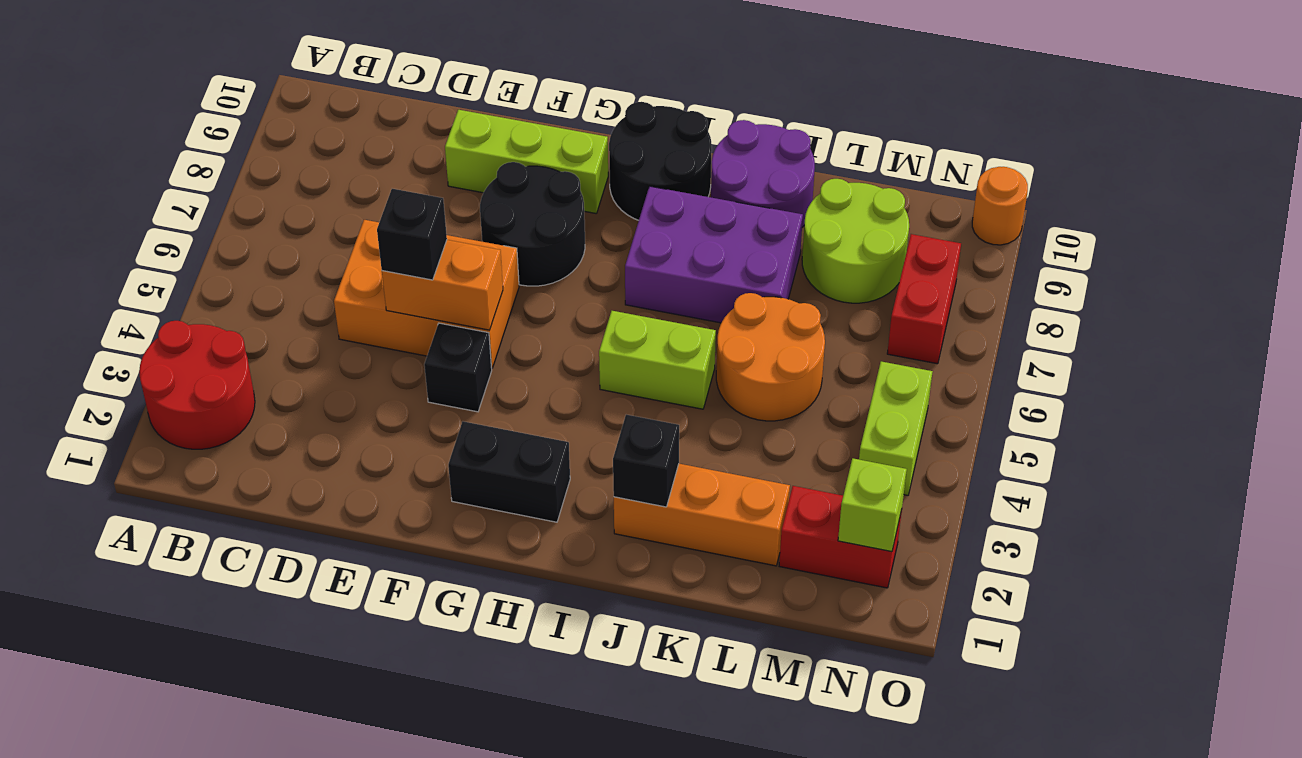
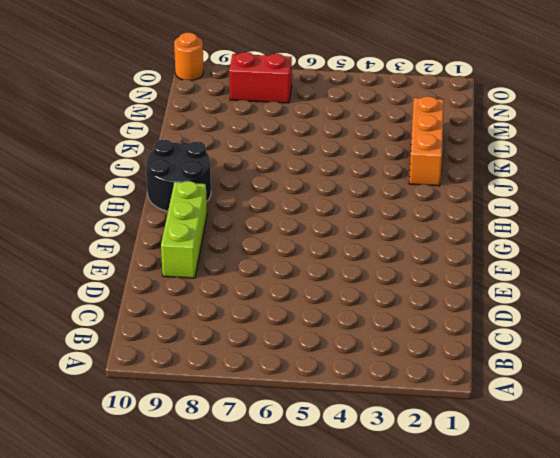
none -> red round brick A2:B3 level 1
none -> orange brick D5:F6 level 1
none -> black brick F4 level 1

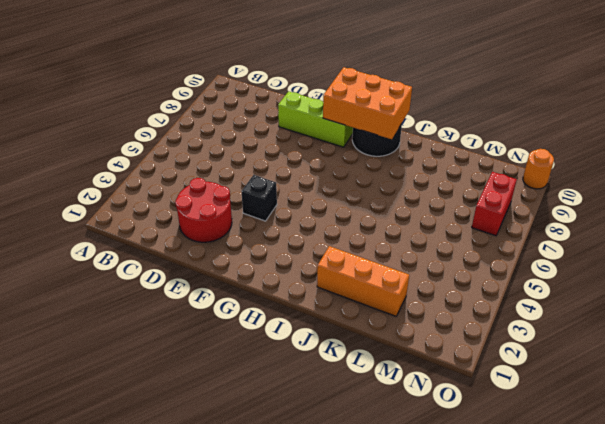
red round brick D2:E3 level 1 -> red round brick A2:B3 level 1
orange brick G9:I10 level 2 -> orange brick D5:F6 level 1
none -> black round brick F7:G8 level 1
none -> black brick G2:H2 level 1
none -> lime brick I5:J5 level 1

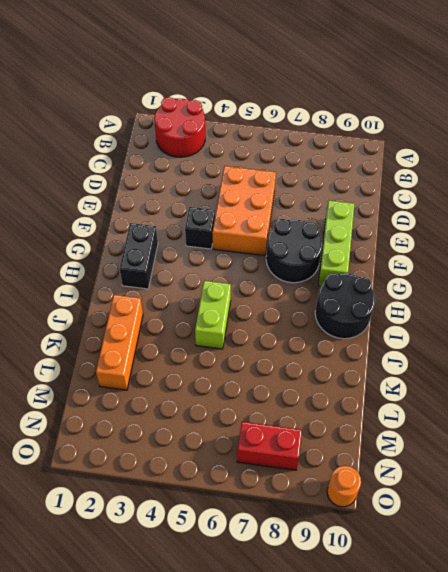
none -> purple brick I7:K8 level 1
none -> purple round brick J9:K10 level 1
none -> orange round brick K5:L6 level 1

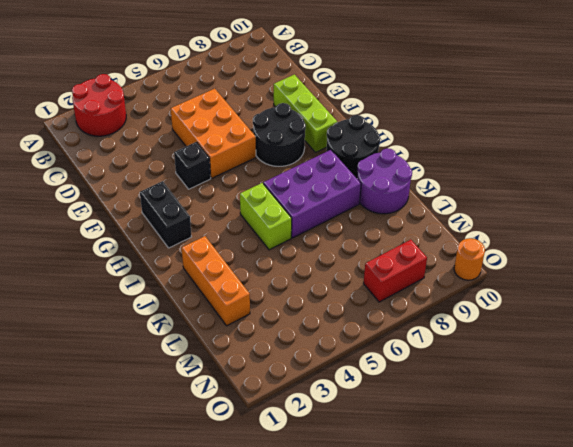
purple brick I6:J8 level 1 -> purple brick I7:K8 level 1
none -> orange round brick K5:L6 level 1
none -> lime round brick L8:M9 level 1
none -> red brick M2:N2 level 1

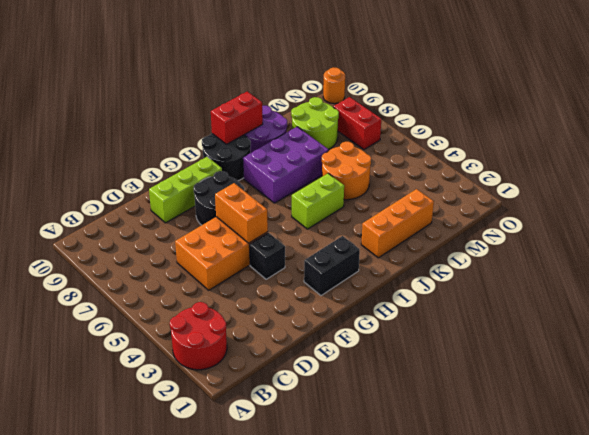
orange brick F5:F6 level 2 -> orange brick E5:F5 level 2
red brick I10:J10 level 2 -> red brick M2:N2 level 1
none -> lime brick N4:N5 level 1
none -> black brick J2 level 2
none -> lime brick N2 level 2

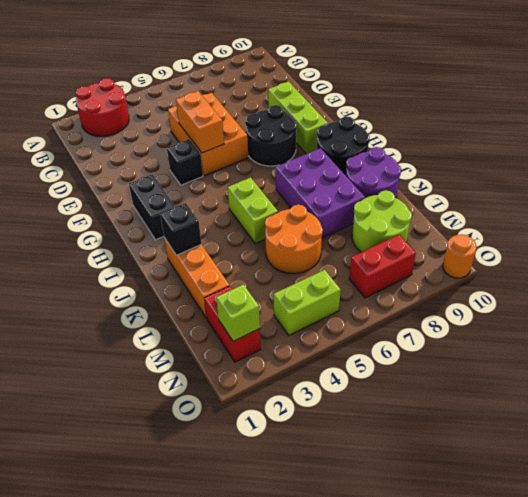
none -> black brick E5 level 3

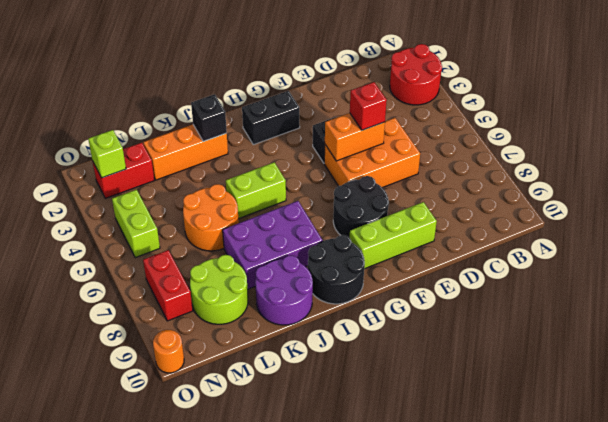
red brick E5 level 3 -> black brick E5 level 3

